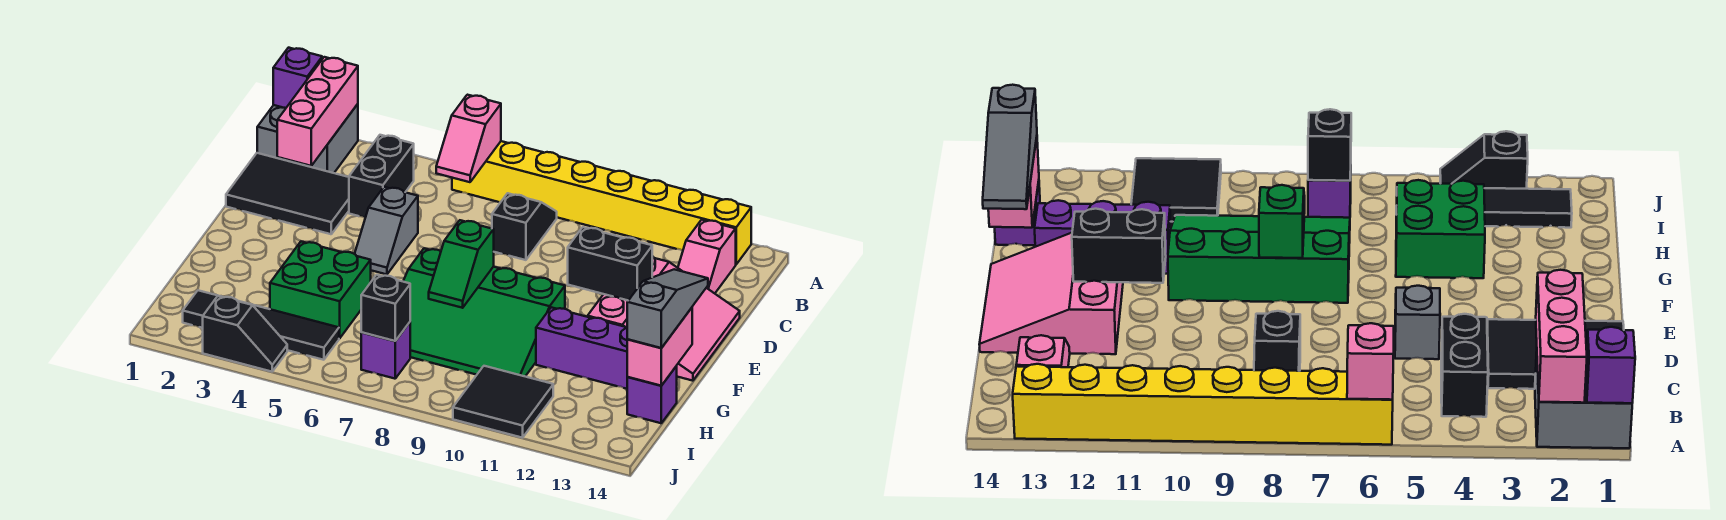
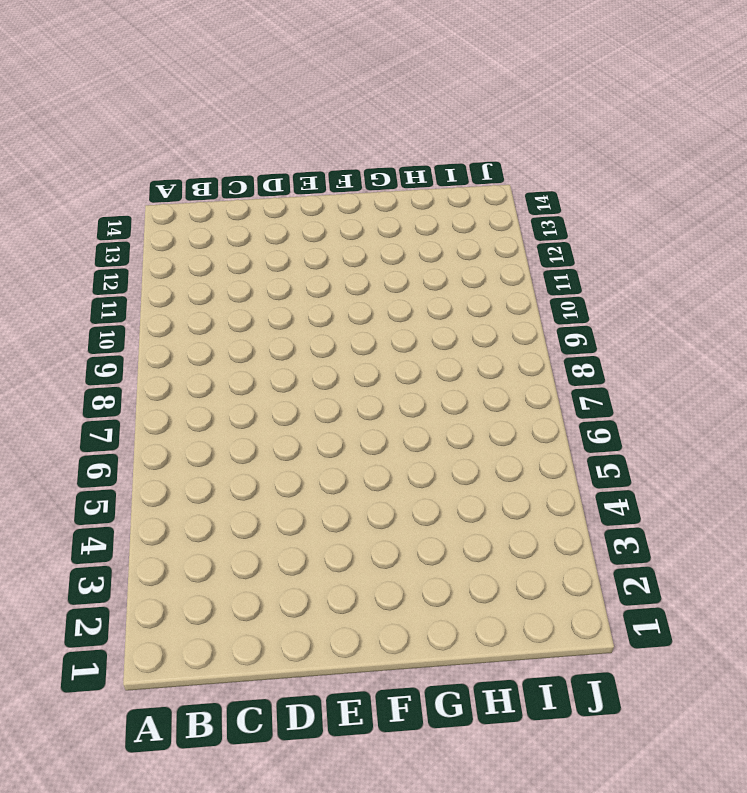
none -> grey brick A1:B2 level 1
none -> yellow brick A6:A13 level 1
none -> black brick B4:C4 level 1

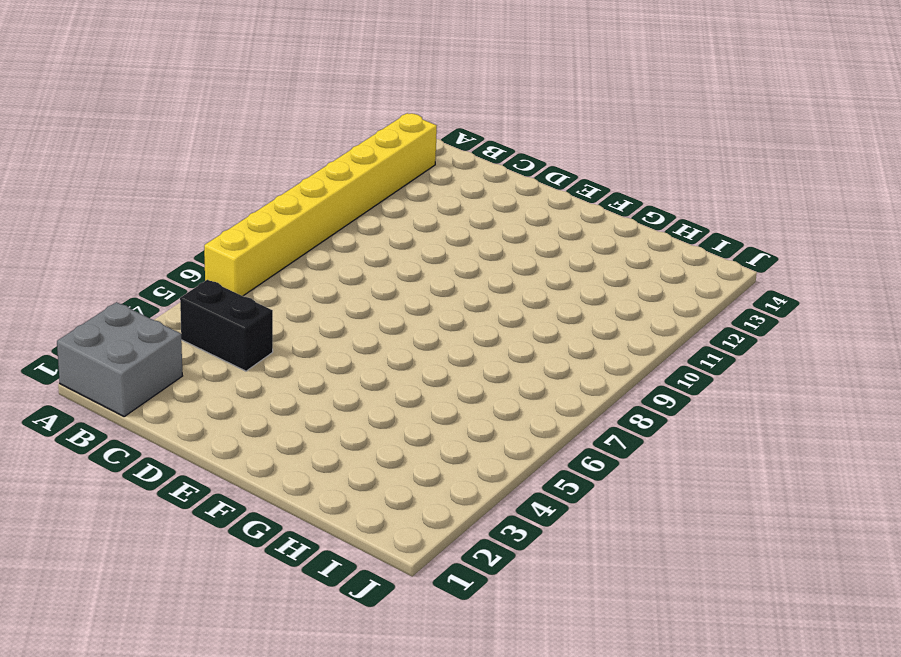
none -> black slope B8:C8 level 1 top C
none -> pink slope B13:C13 level 1 top B
none -> black tile C1:D3 level 1

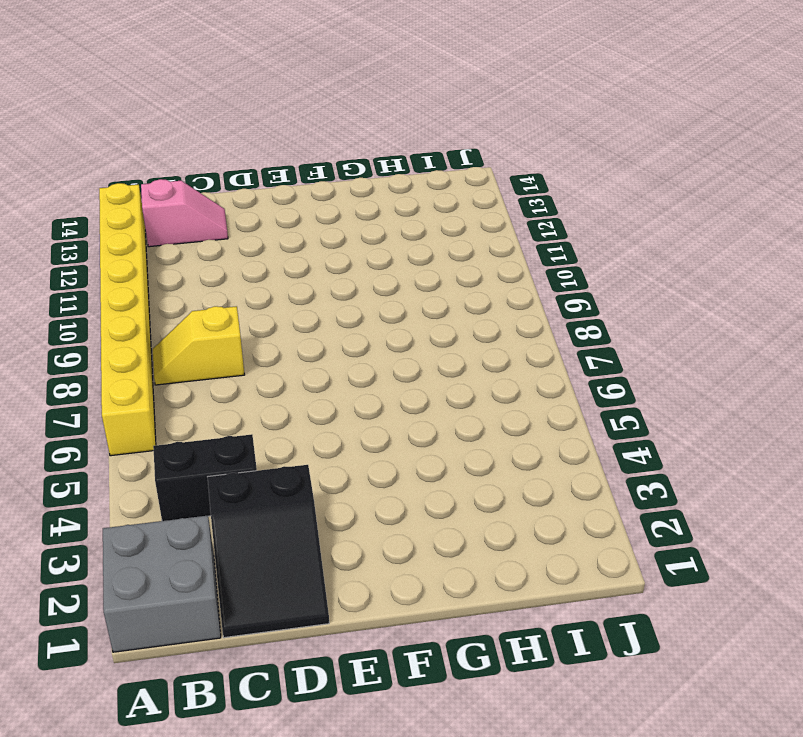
yellow slope B8:C8 level 1 top C -> black slope B8:C8 level 1 top C
black slope C1:D3 level 1 top 3 -> black tile C1:D3 level 1
none -> grey slope D5:E5 level 1 top D
none -> pink slope D12:F14 level 1 top 12
none -> green slope F7:H10 level 1 top F

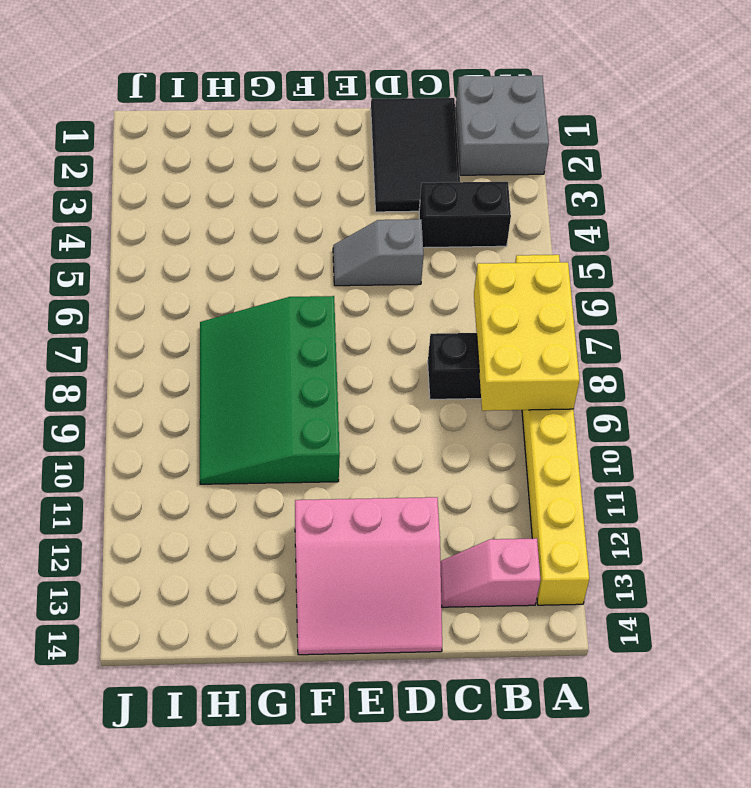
yellow brick A7:B9 level 2 -> none
none -> green brick G4:H5 level 1
none -> purple brick G11:G13 level 1
none -> purple brick H14 level 1

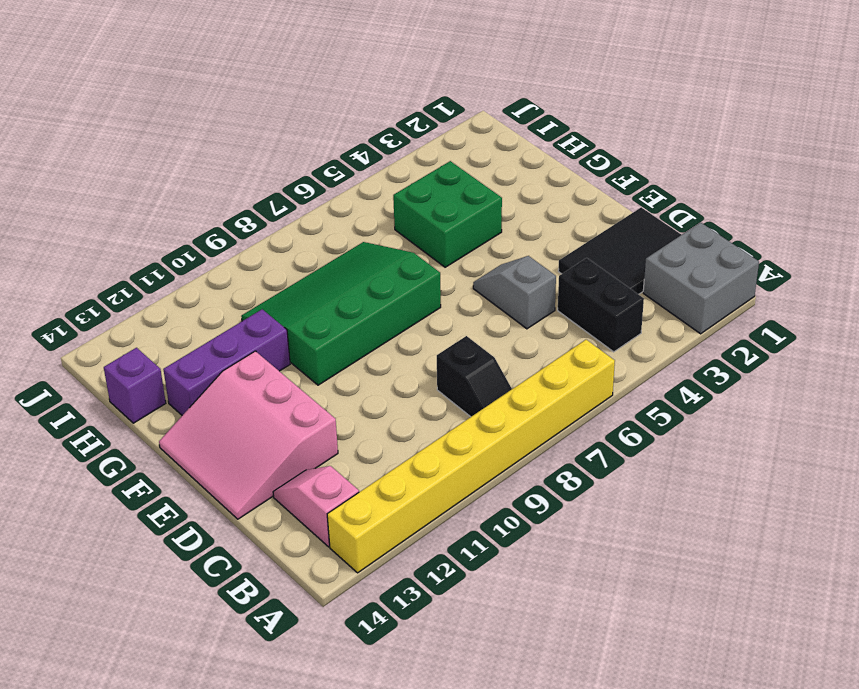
none -> black tile I2:I5 level 1
none -> purple brick I7 level 1
none -> black tile I10:J11 level 1

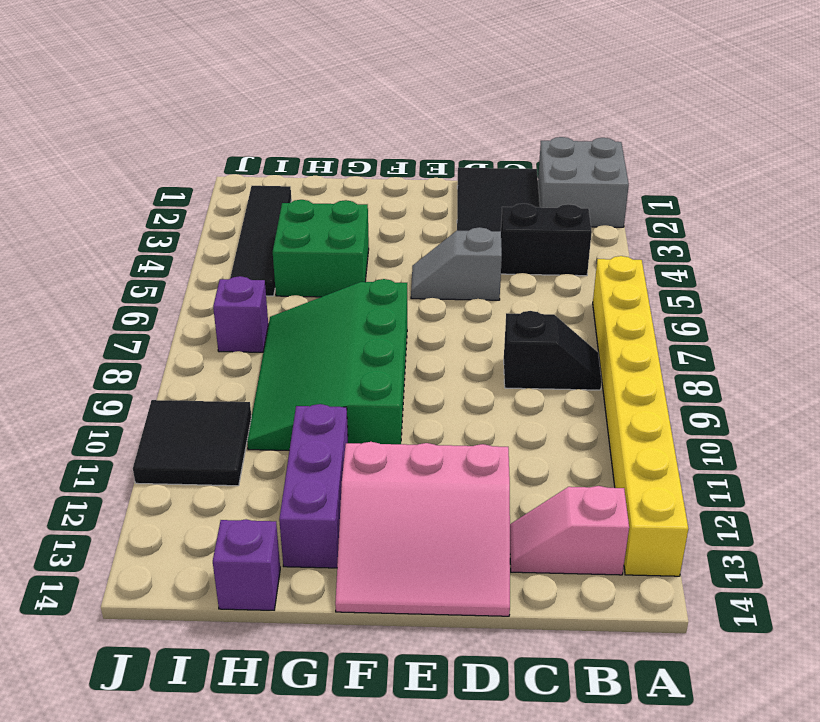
none -> black slope J3:J4 level 1 top 3
none -> purple brick A1 level 2
none -> pink brick A2:C2 level 2

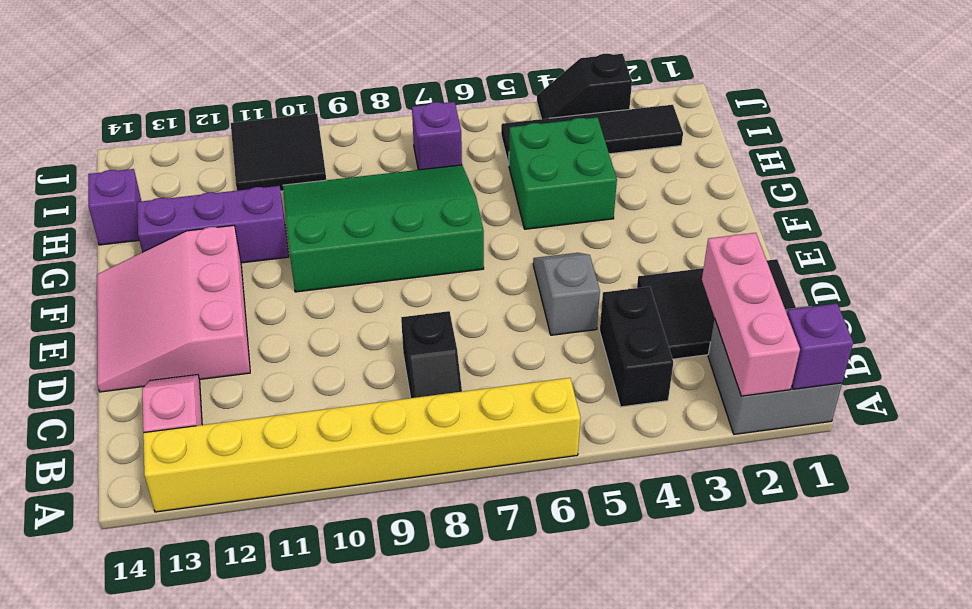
none -> pink slope A6:B6 level 2 top A
none -> black brick E11:E12 level 2
none -> green slope F8:G8 level 2 top F

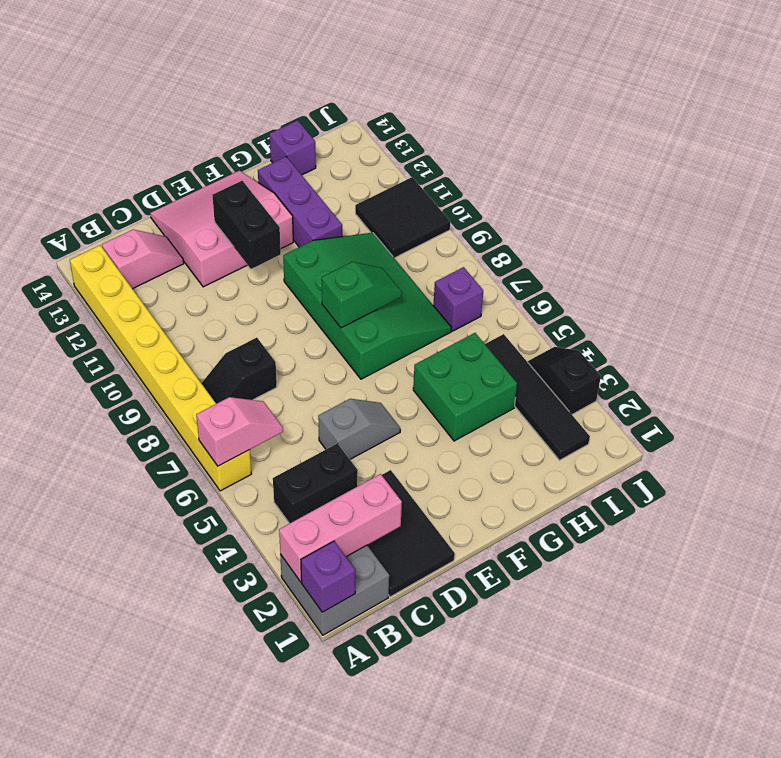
none -> pink brick G14:H14 level 2
none -> black brick I7 level 2
none -> grey slope F14:H14 level 3 top H

